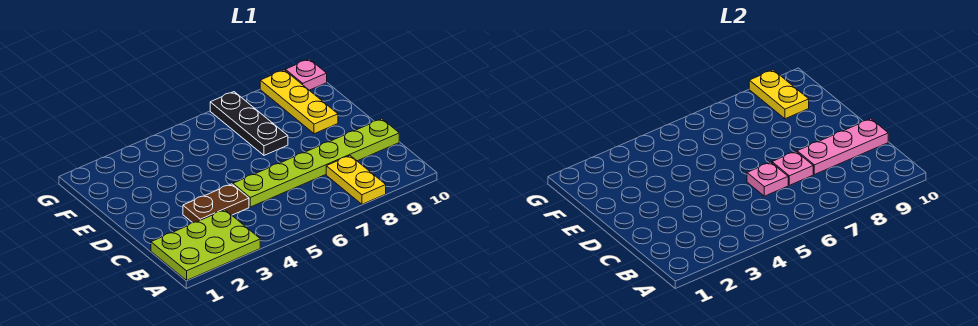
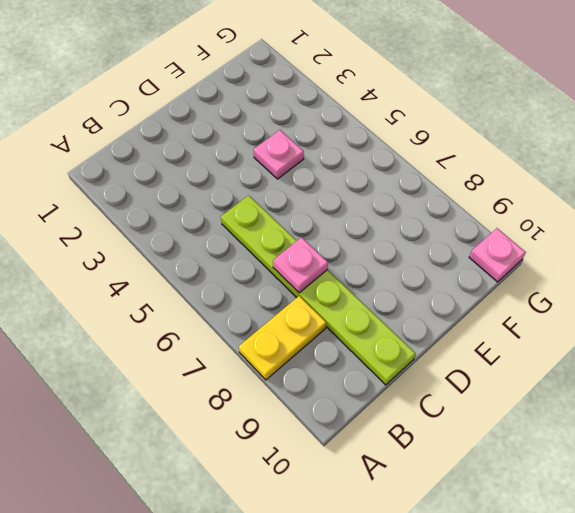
pink plate E4 level 1 -> pink plate C6 level 2
none -> lime plate A1:B3 level 1
none -> brown plate C3:C4 level 1

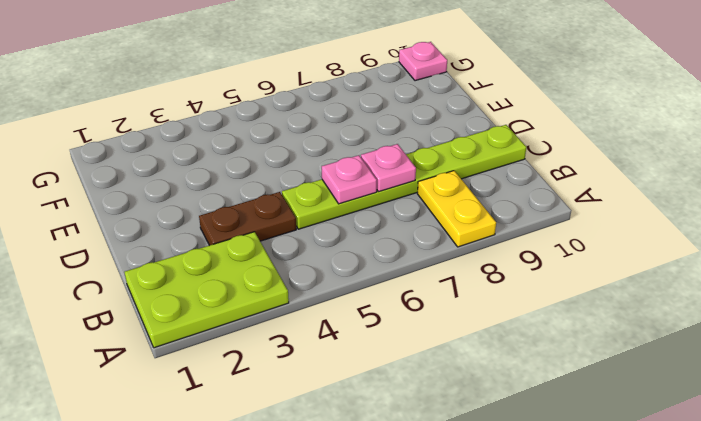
none -> black plate E7:G7 level 1
none -> yellow plate E9:G9 level 1

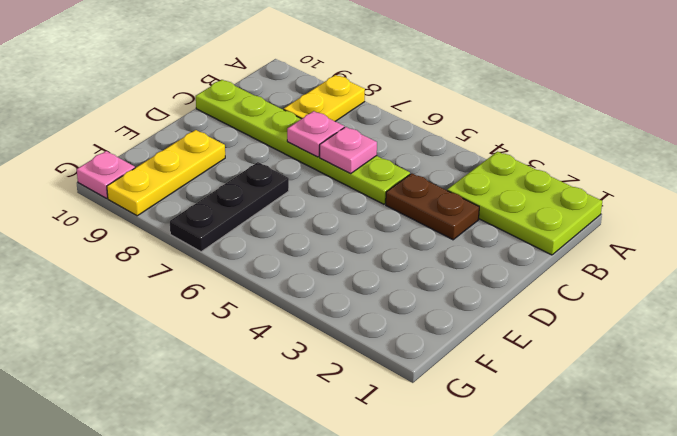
none -> pink plate C8:C10 level 2
none -> yellow plate F9:G9 level 2

